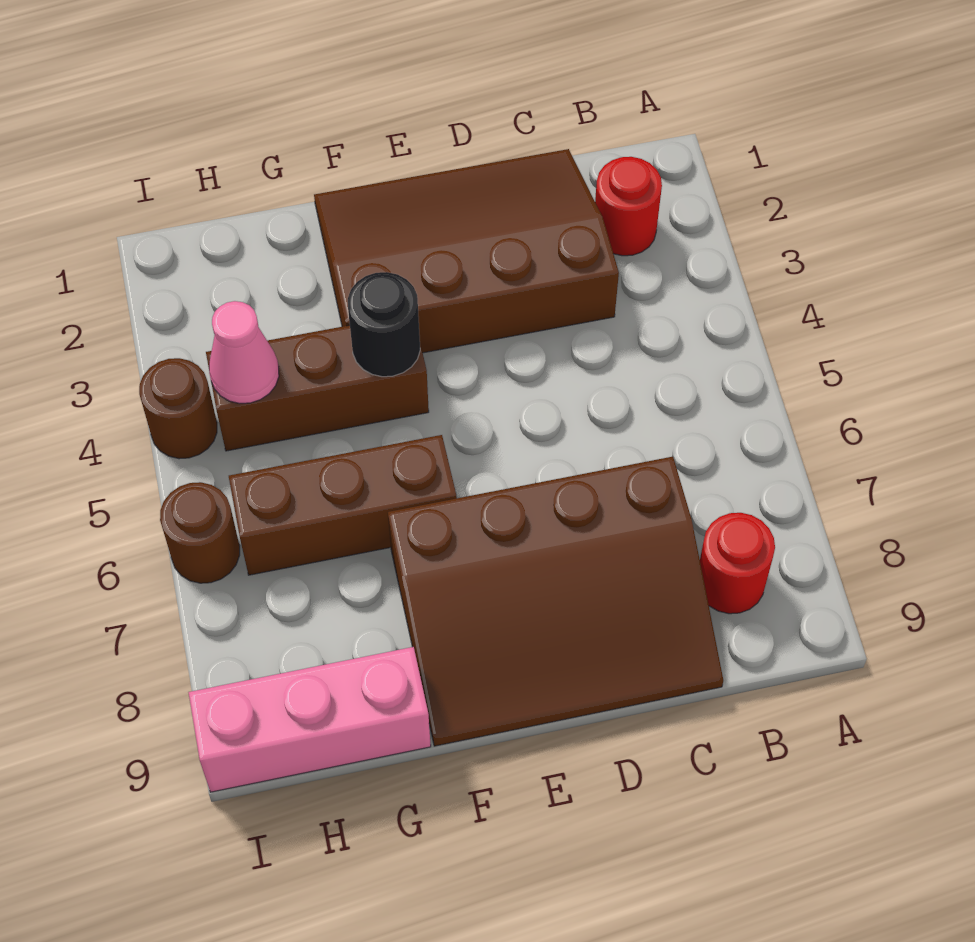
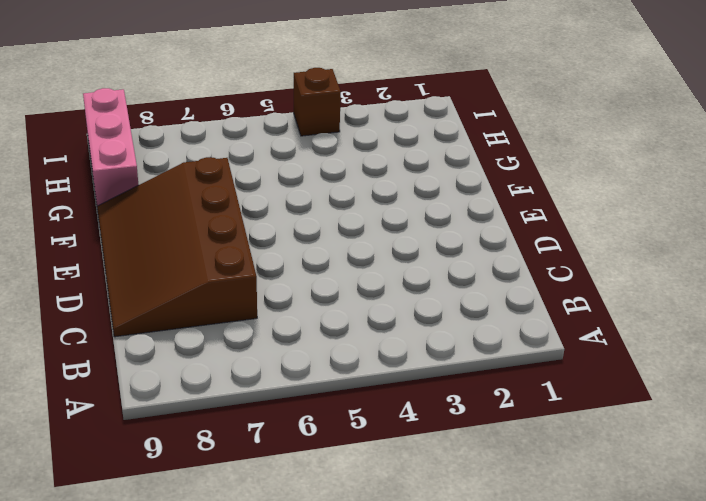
brown brick I4 level 1 -> brown round brick I4 level 1
none -> red round brick B2 level 1
none -> red round brick B8 level 1

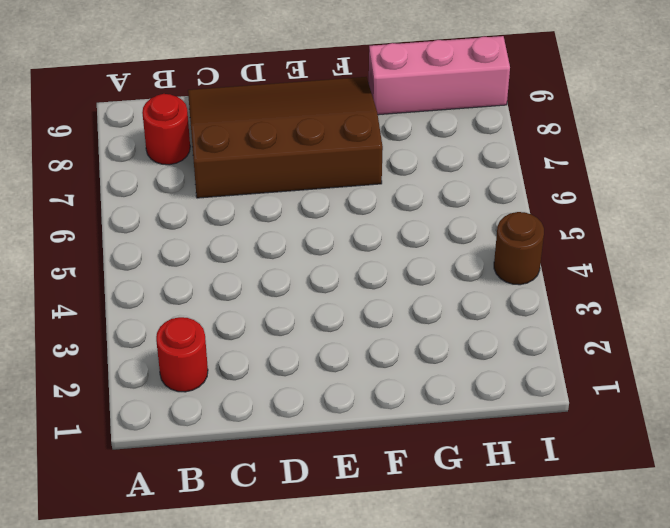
none -> brown slope C1:F3 level 1 top 3
none -> brown brick F4:H4 level 1

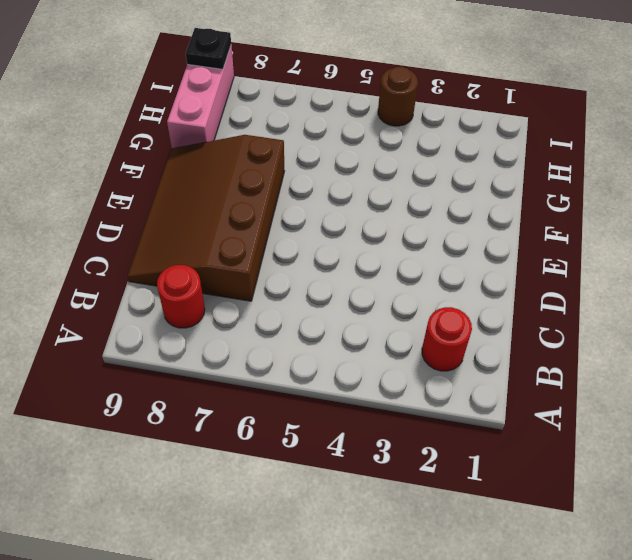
black plate I9 level 2 -> none
none -> brown slope C1:F3 level 1 top 3
none -> brown brick F4:H4 level 1

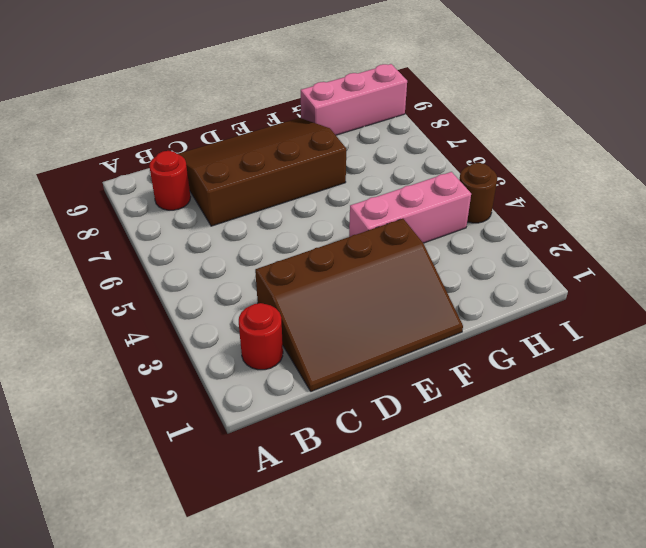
pink brick F4:H4 level 1 -> brown brick F4:H4 level 1
none -> brown brick F6:H6 level 1
none -> brown round brick I6 level 1

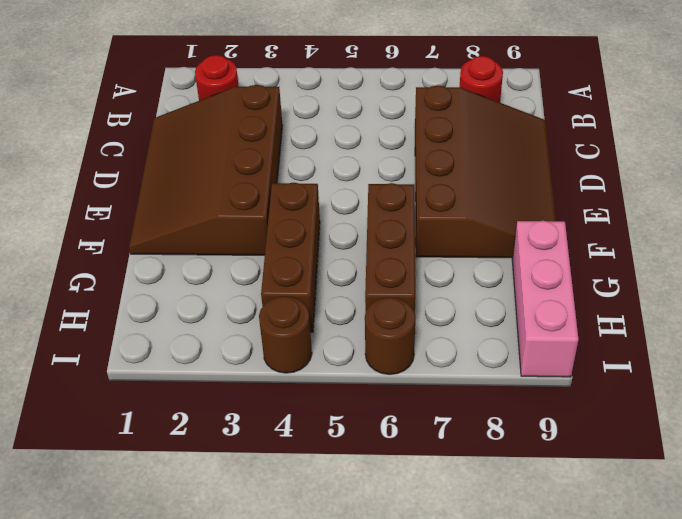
none -> black round brick F4 level 2
none -> pink cone H4 level 2

